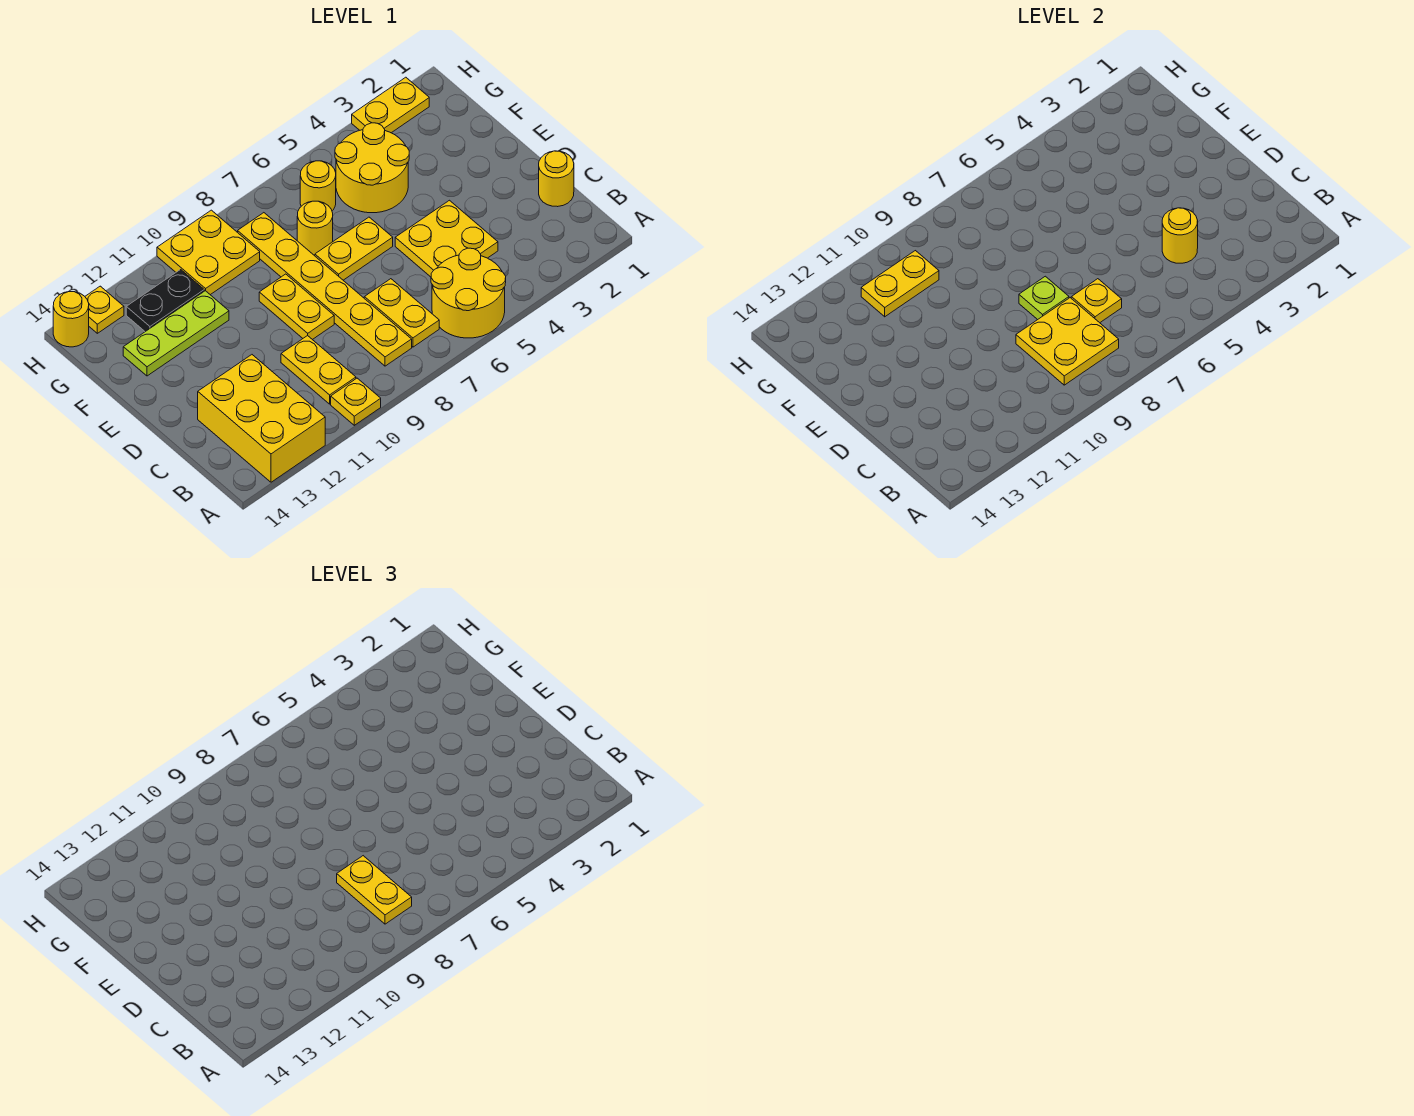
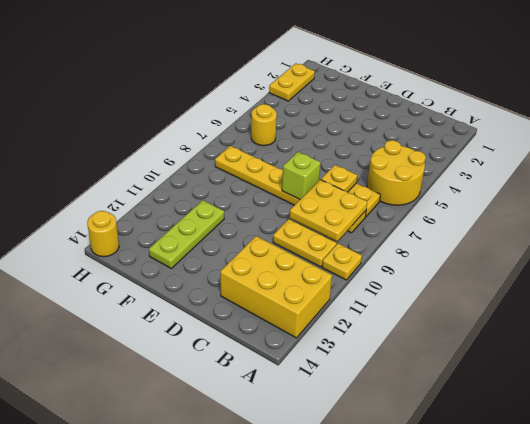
lime brick D8 level 2 -> lime plate D8 level 2
none -> yellow round brick C1 level 1
none -> yellow plate C4:D5 level 1
none -> yellow plate D9:E9 level 1

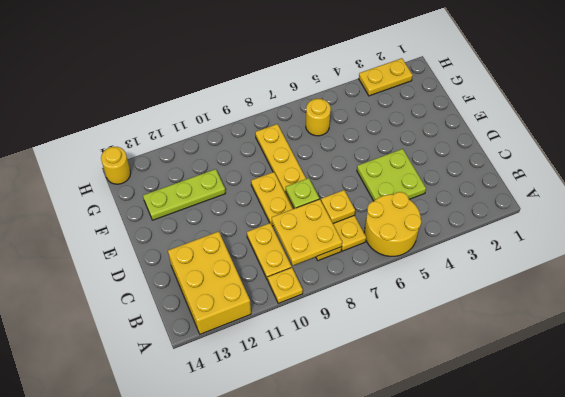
lime plate C4:D5 level 1 -> yellow plate C4:D5 level 1
none -> yellow round brick C1 level 1
none -> yellow plate E6:E7 level 1
none -> yellow round brick F4:G5 level 1

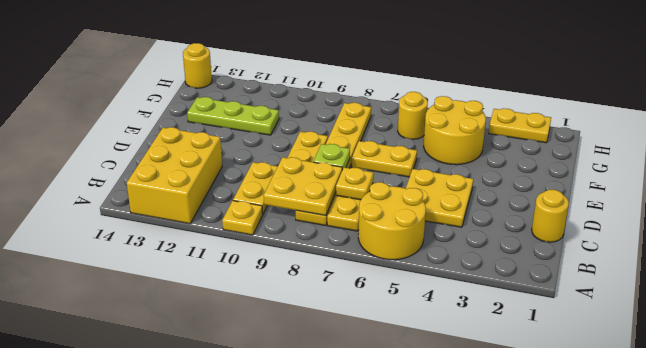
none -> yellow round brick F7 level 1
none -> yellow plate G9:H10 level 1
none -> black plate G11:G12 level 1

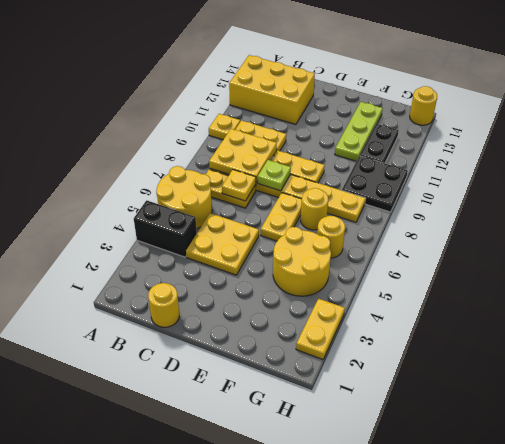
black brick A4:B4 level 1 -> none
black plate G9:H10 level 1 -> yellow plate G9:H10 level 1
none -> yellow plate H13 level 1
none -> yellow round brick C4 level 2
none -> yellow plate G10:G11 level 2

